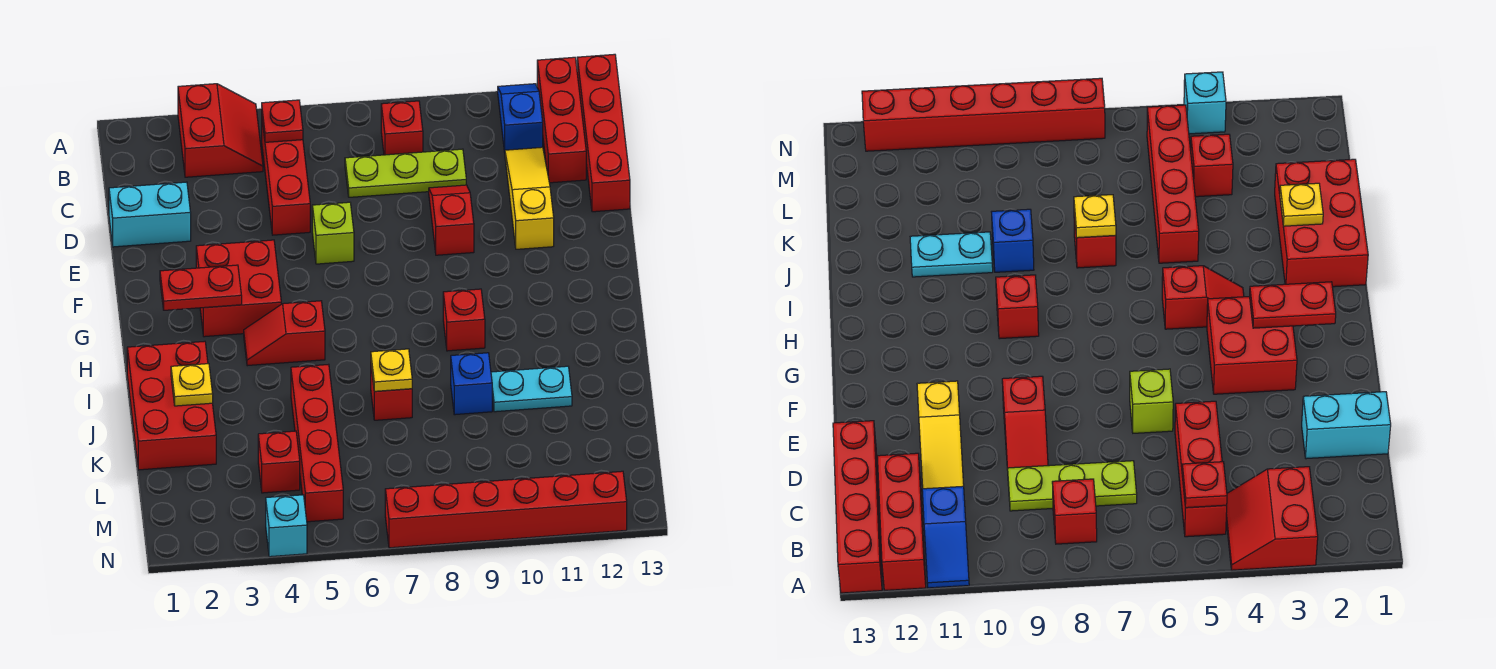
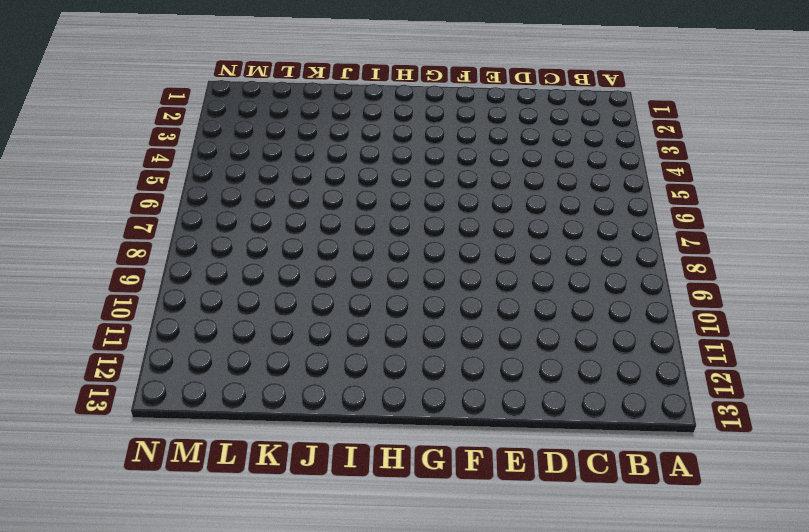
none -> red slope A3:B4 level 1 top 3
none -> blue slope A11:B11 level 1 top B
none -> red brick A12:C12 level 1

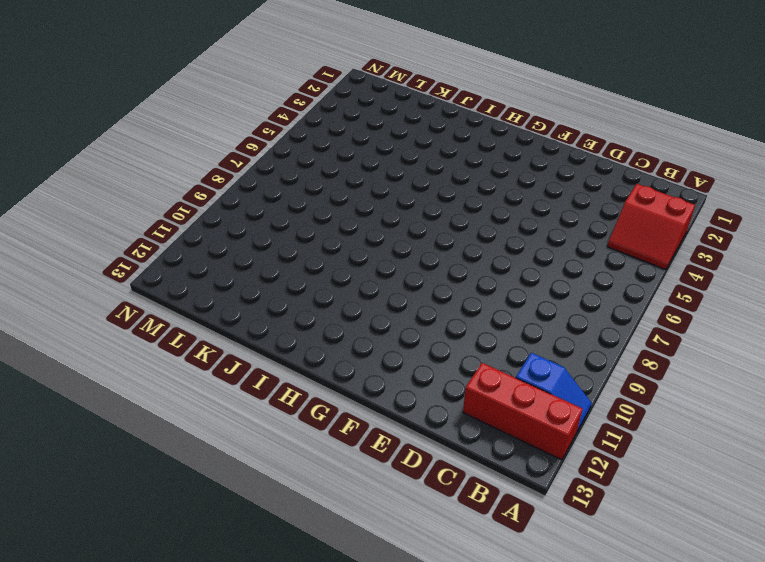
none -> red brick A13:D13 level 1
none -> red brick B5:D5 level 1
none -> red brick B8 level 1

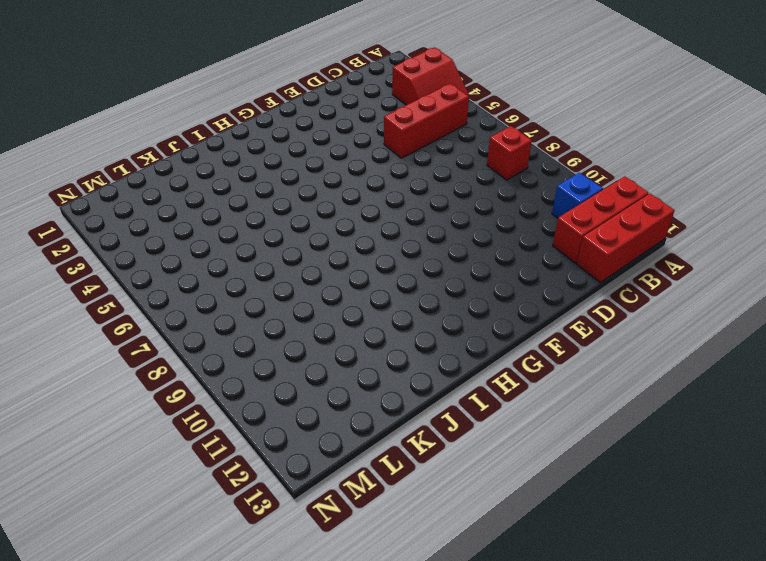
red brick A13:C13 level 1 -> red brick A13:D13 level 1
none -> lime plate C7:C9 level 1
none -> yellow slope C11:E11 level 1 top E
none -> cyan brick D1:D2 level 1

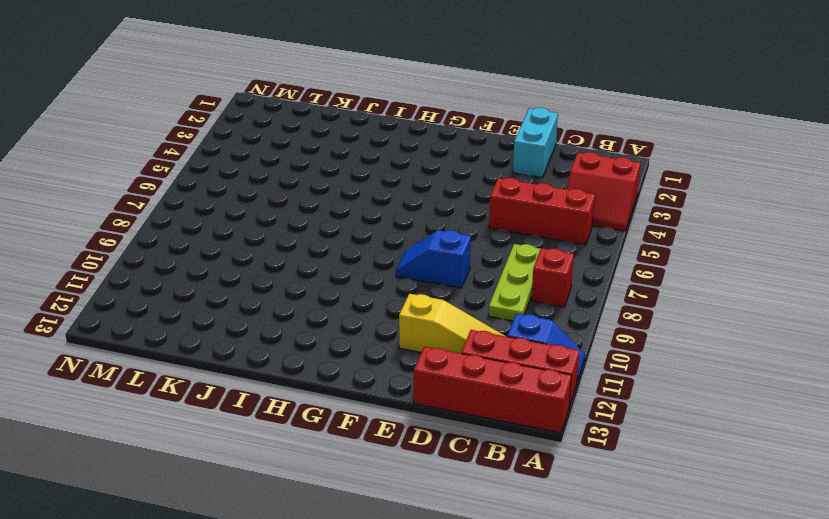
blue slope E8:F8 level 1 top E -> none
none -> red slope D9:E9 level 1 top E
none -> lime brick E6 level 1
none -> red brick F3:G4 level 1

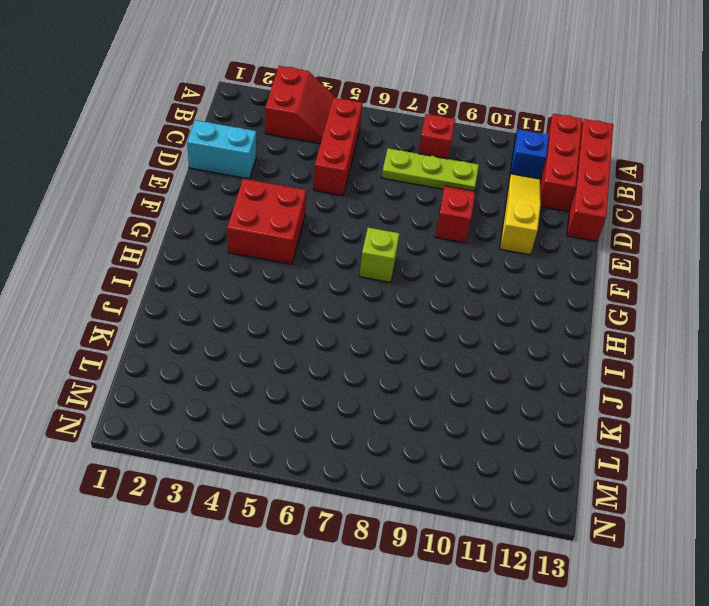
lime brick G7 level 1 -> lime brick E6 level 1
none -> red slope H4:H5 level 1 top 5
none -> red brick H9 level 1
none -> red brick I1:K2 level 1

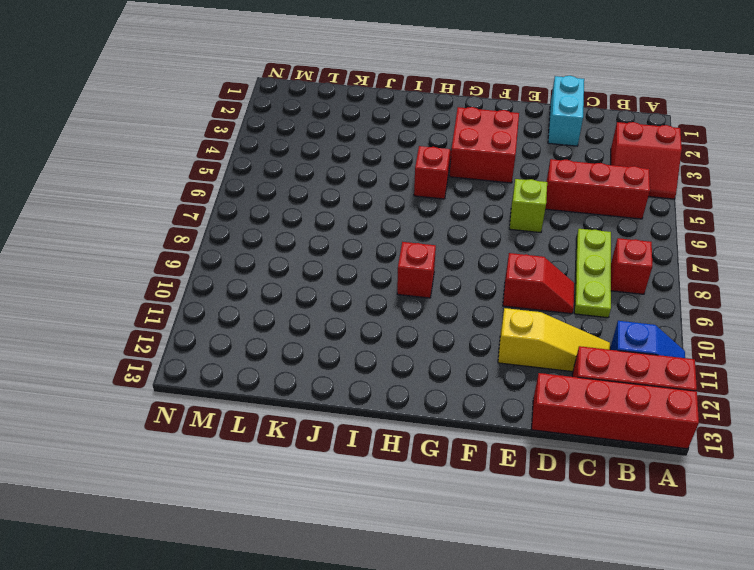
none -> red brick I1:K2 level 1
none -> red brick J5:M5 level 1
none -> red brick J7 level 1

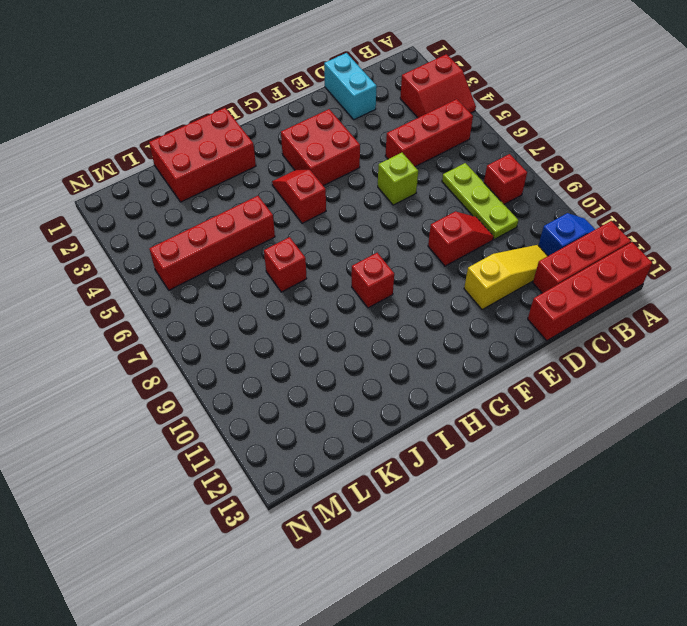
none -> blue brick J9 level 1
none -> cyan plate J10:J11 level 1
none -> red brick L4 level 1

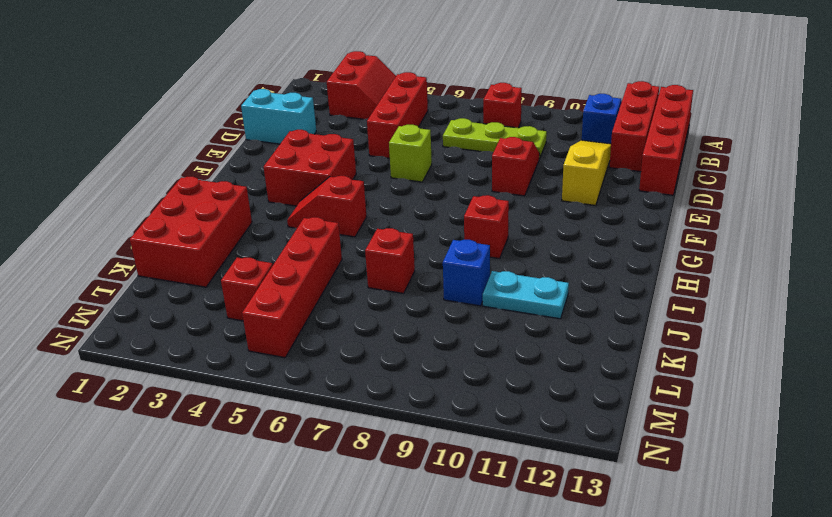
none -> cyan brick N4 level 1
none -> red brick N7:N12 level 1
none -> red plate B5 level 2

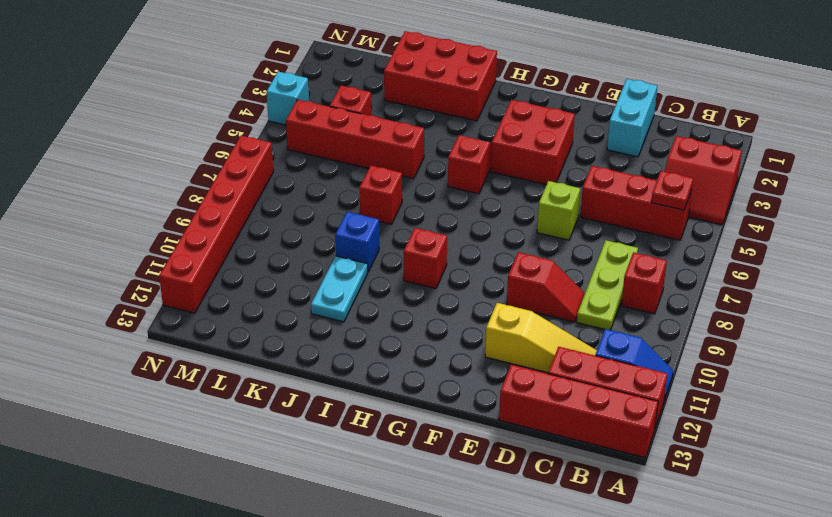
none -> red plate G2:G3 level 2
none -> yellow plate J2 level 2
none -> yellow plate J7 level 2

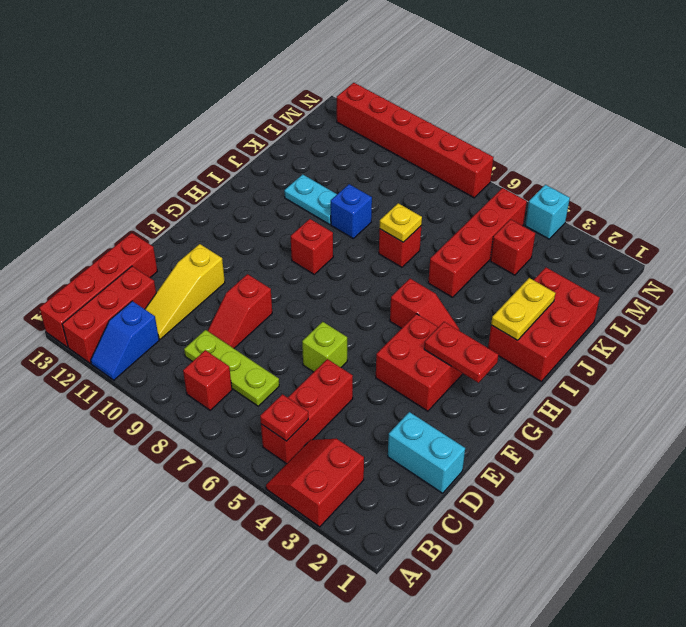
yellow plate I2:J2 level 2 -> yellow plate J2 level 2

